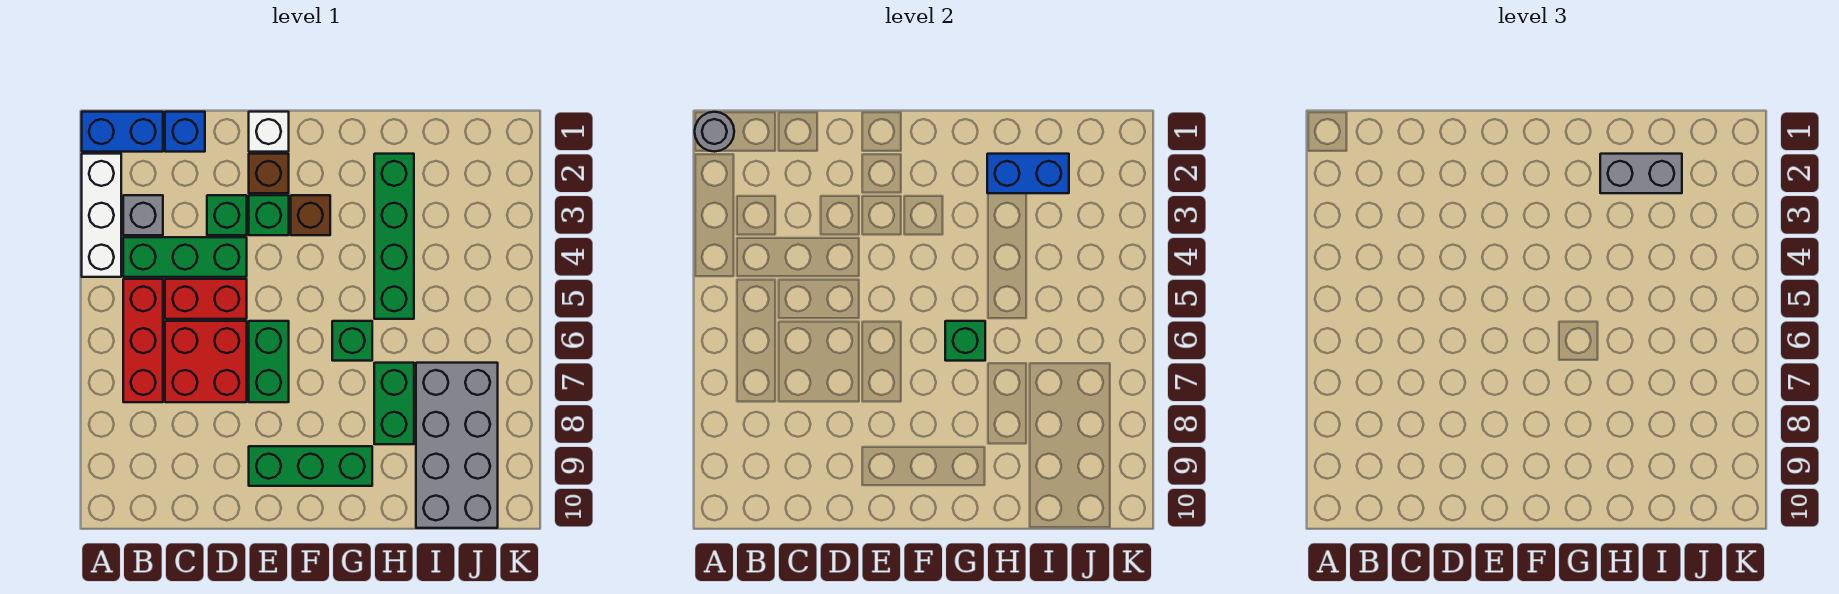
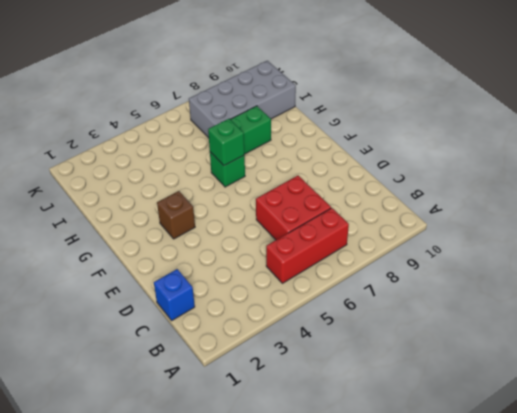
none -> blue brick A1:B1 level 1
none -> white brick A2:A4 level 1
none -> grey brick B3 level 1

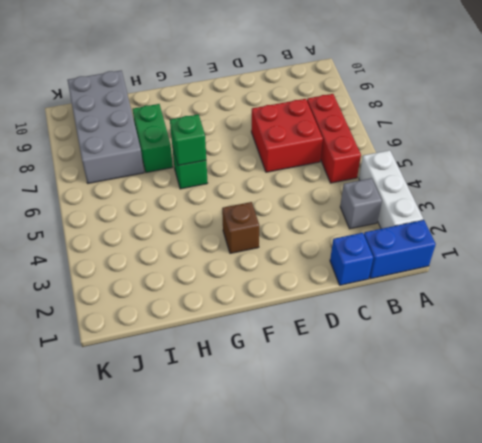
none -> green brick B4:D4 level 1
none -> red brick C5:D5 level 1
none -> green brick D3 level 1

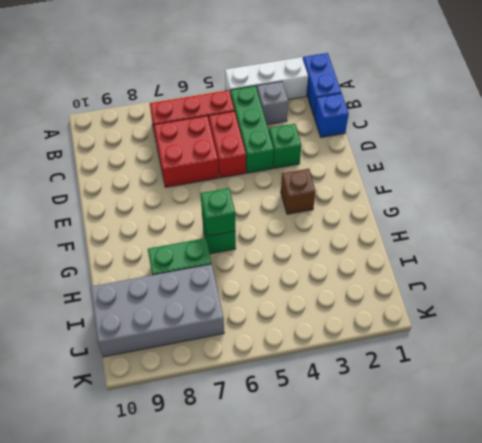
none -> white brick E1 level 1
none -> brown brick E2 level 1
none -> green brick E3 level 1

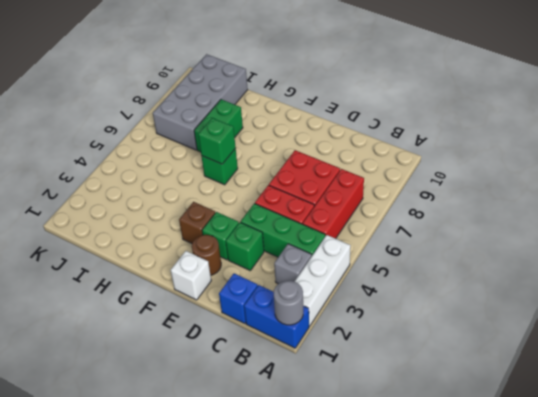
brown round brick E2 level 1 -> brown brick E2 level 1
none -> green brick E6:E7 level 1
none -> green brick E9:G9 level 1
none -> green brick H2:H5 level 1

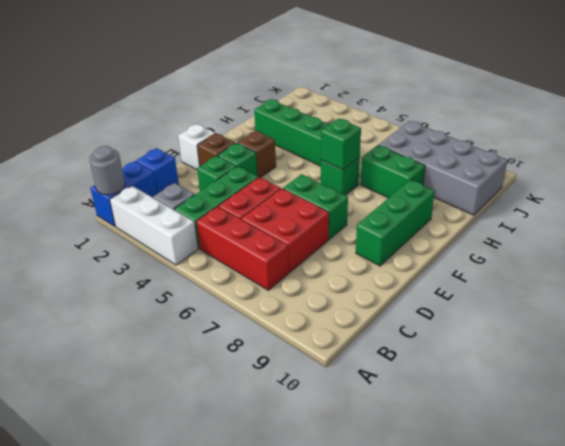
none -> blue brick H2:I2 level 2
none -> grey brick H2:I2 level 3

